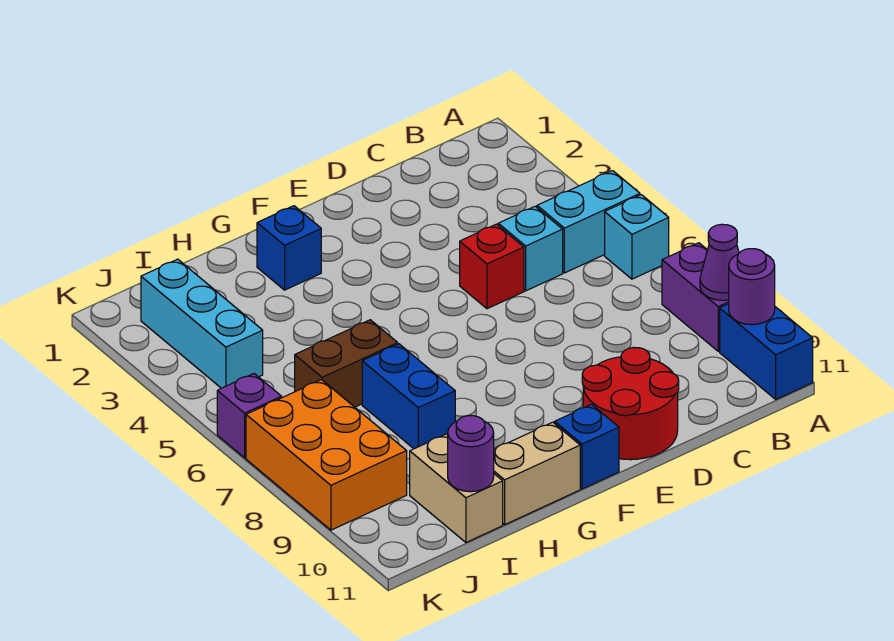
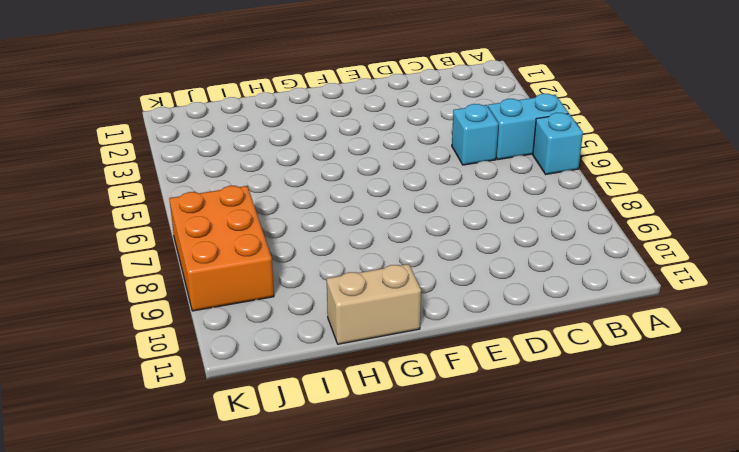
none -> purple brick A8:A9 level 1
none -> blue brick A10:A11 level 1
none -> red brick D5 level 1

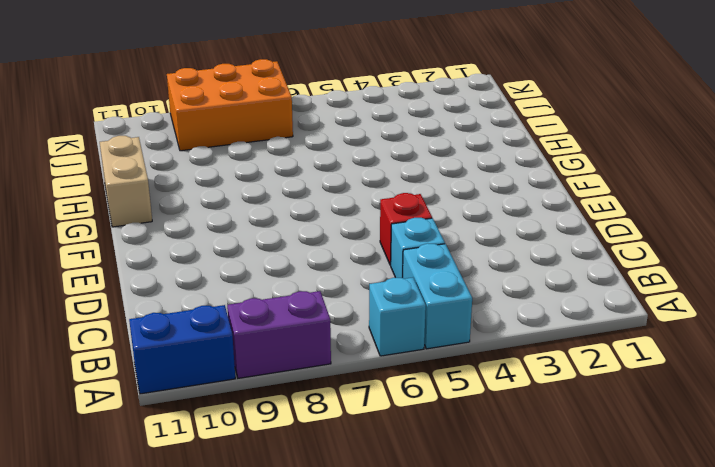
none -> red round brick D10:E11 level 1
none -> blue brick F11 level 1
none -> blue brick G2 level 1

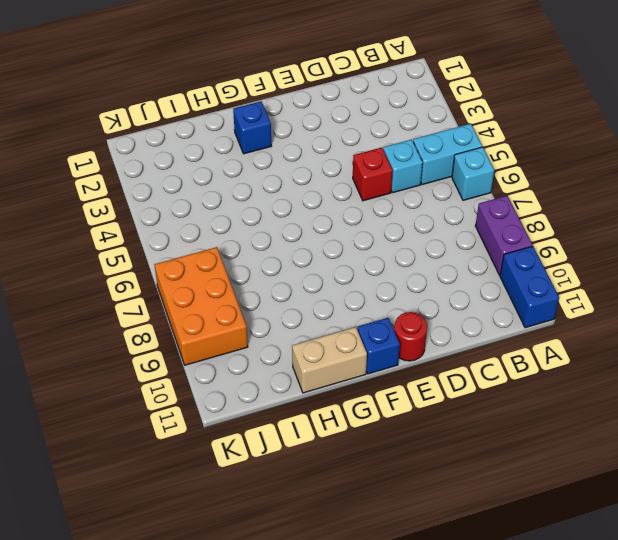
red round brick E11 level 1 -> red round brick D10:E11 level 1
none -> brown brick H6:I6 level 1
none -> blue brick H7:H8 level 1
none -> tan brick I10:I11 level 1

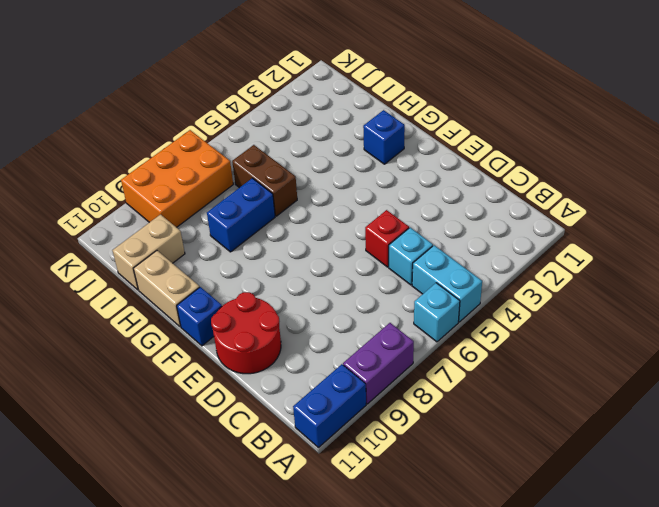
none -> cyan brick J2:J4 level 1
none -> purple brick K6 level 1
none -> purple cone A9 level 2

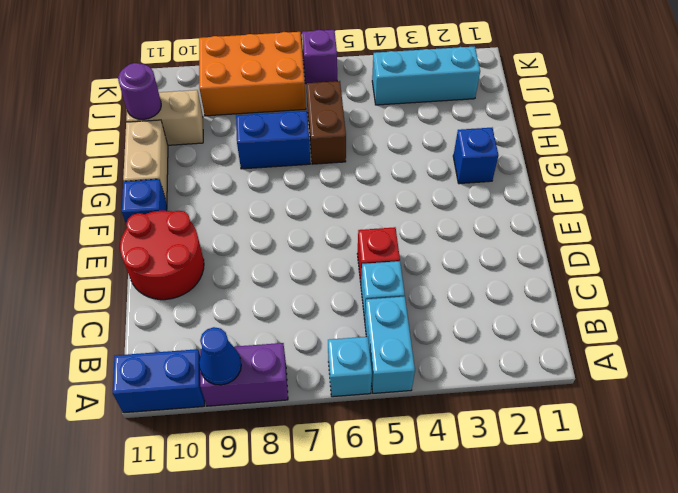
blue cone A9 level 2 -> purple cone A9 level 2
none -> purple round brick A10 level 2

